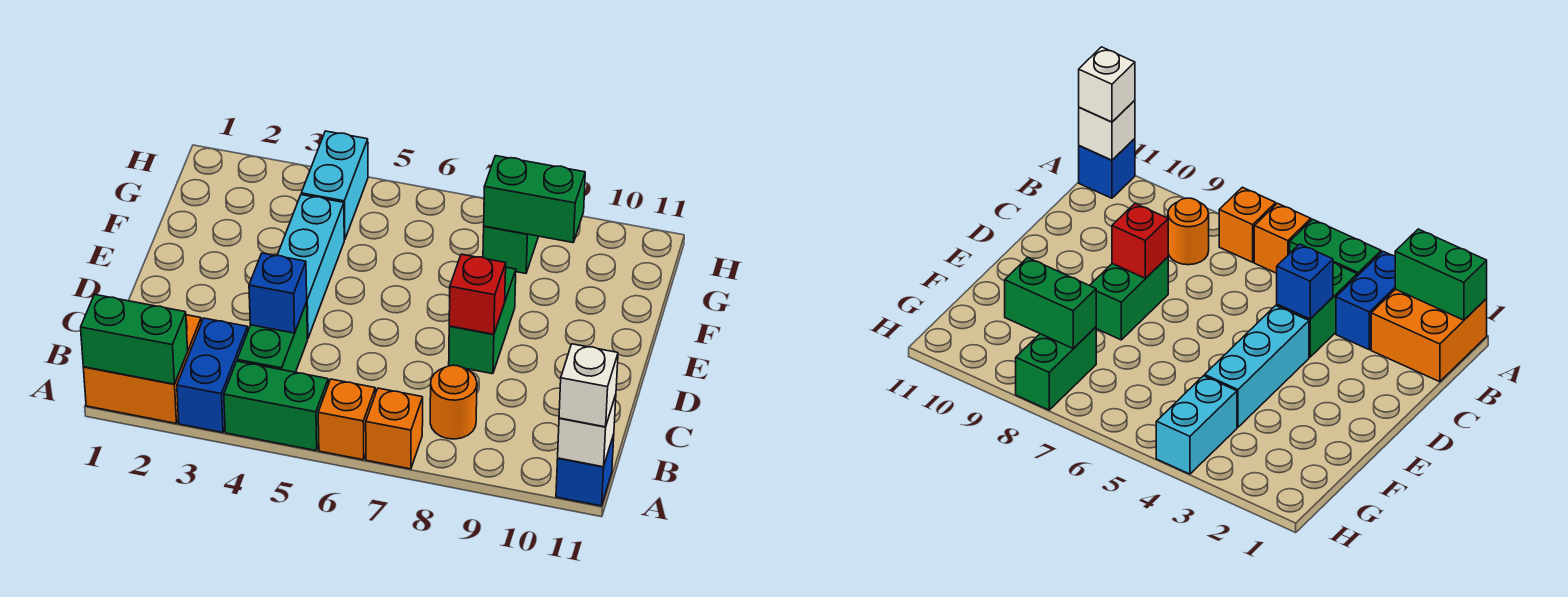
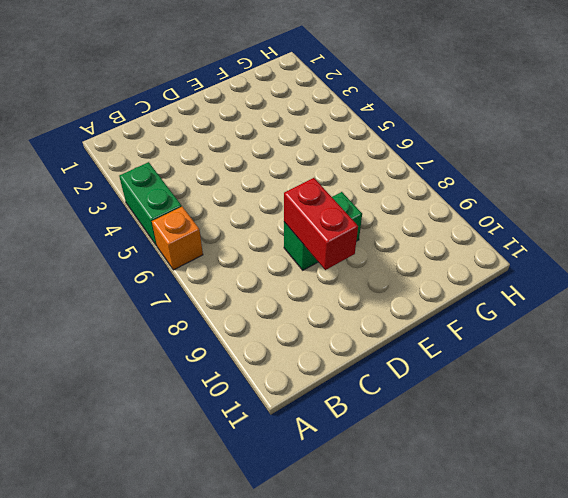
red brick D8:D9 level 2 -> red brick D8 level 2
none -> orange brick A1:B2 level 1
none -> blue brick A3:B3 level 1
none -> orange brick A7 level 1

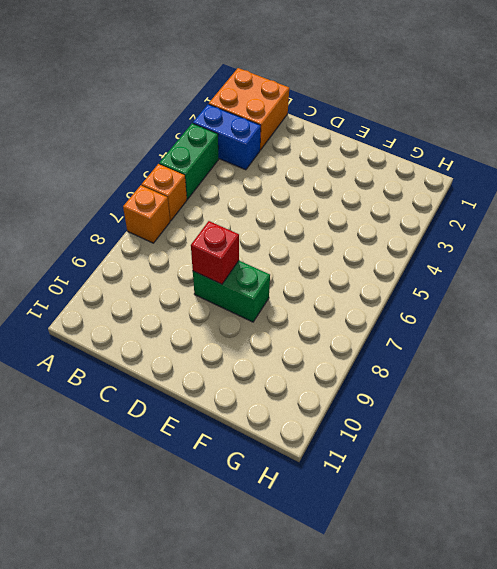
none -> blue brick A11 level 1
none -> green brick B4:C4 level 1
none -> orange round brick B8 level 1

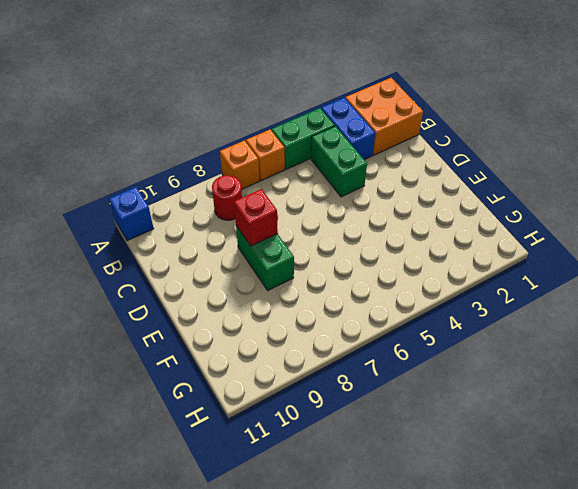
red round brick B8 level 1 -> orange round brick B8 level 1
none -> cyan brick D4:F4 level 1
none -> cyan brick G4:H4 level 1
none -> green brick G8:H8 level 1

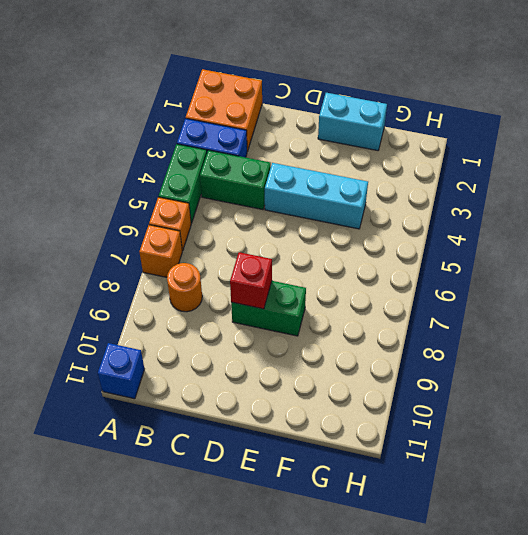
cyan brick E1:F1 level 1 -> cyan brick G4:H4 level 1
none -> green brick G8:H8 level 1
none -> green brick A1:A2 level 2
none -> white brick A11 level 2

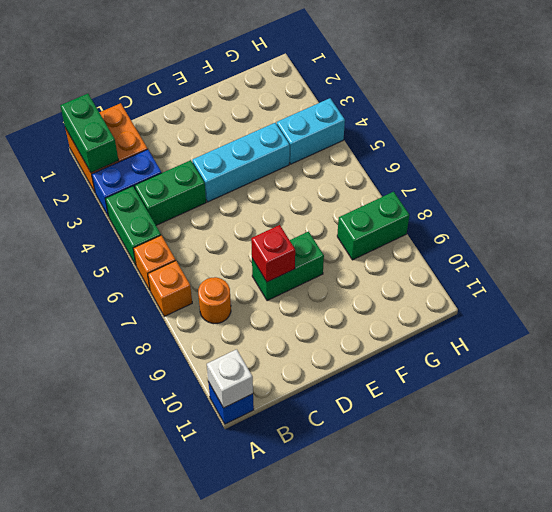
none -> blue brick C4 level 2
none -> green brick G8:G9 level 2
none -> white brick A11 level 3

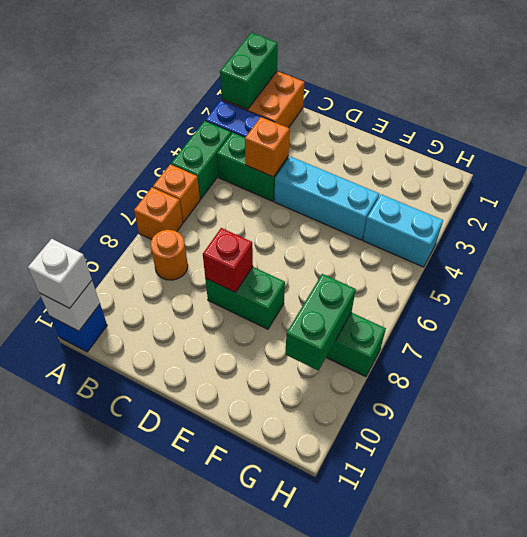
orange brick C4 level 2 -> blue brick C4 level 2

